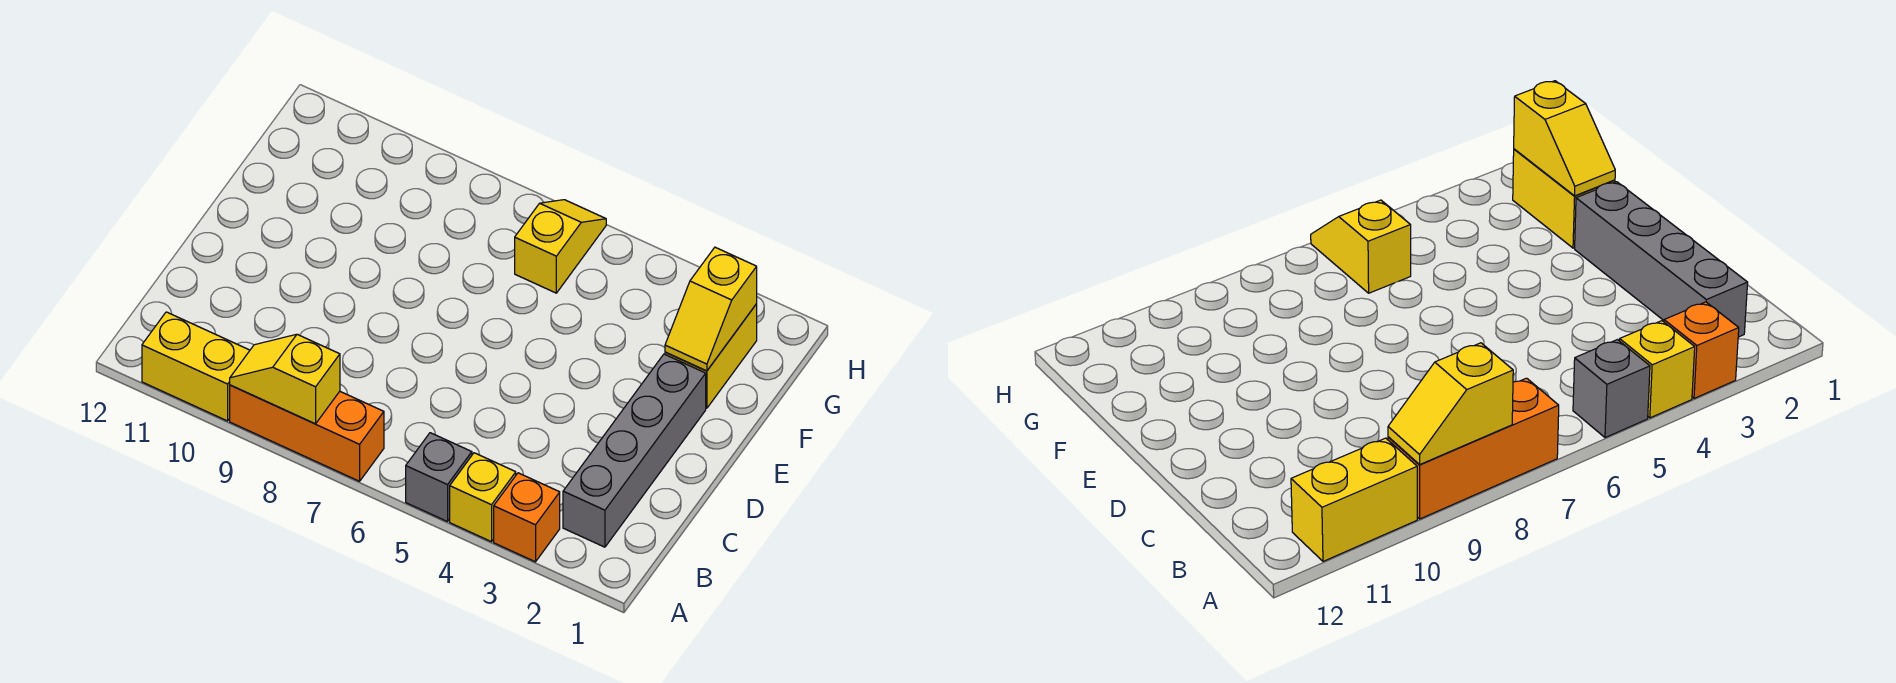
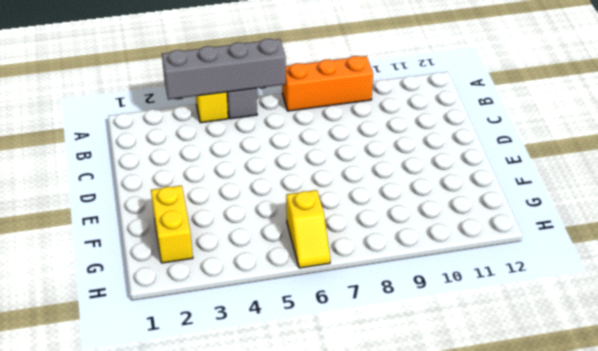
grey brick A3:A6 level 2 -> grey brick B2:E2 level 1
none -> orange brick A3 level 1
none -> yellow brick A10:A11 level 1

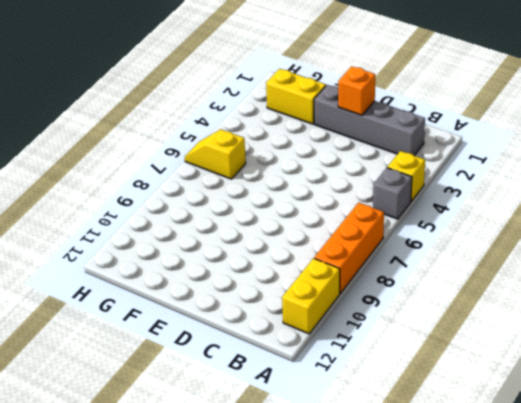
orange brick D2 level 2 -> orange brick A3 level 1
none -> yellow slope A8:A9 level 2 top 8
none -> yellow slope F2:G2 level 2 top G

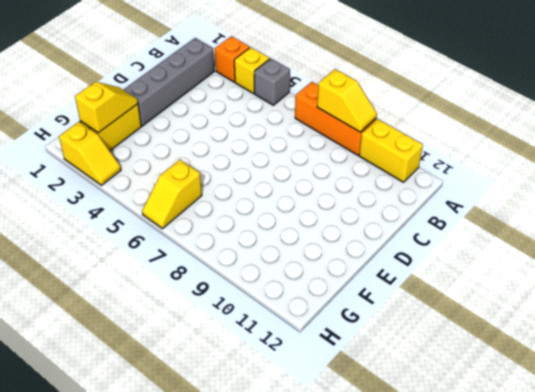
yellow slope H2:H3 level 1 top 2 -> none

